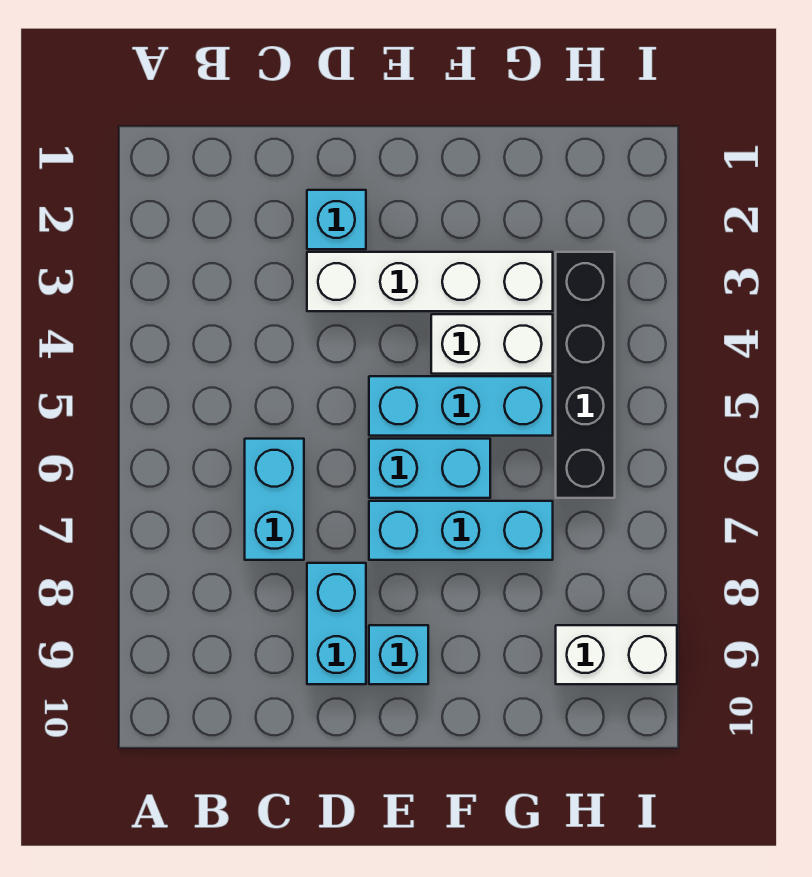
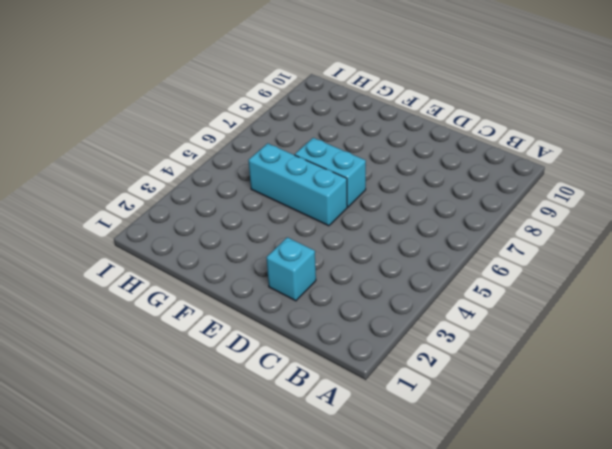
none -> cyan brick C6:C7 level 1
none -> white brick D3:G3 level 1

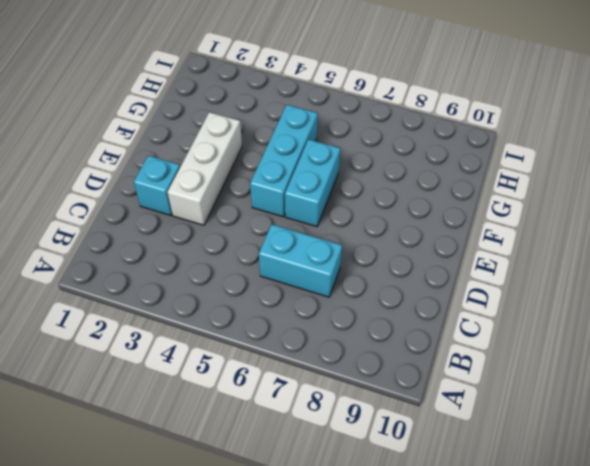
white brick D3:F3 level 1 -> white brick D3:G3 level 1
none -> cyan brick D8:D9 level 1
none -> cyan brick E7:G7 level 1

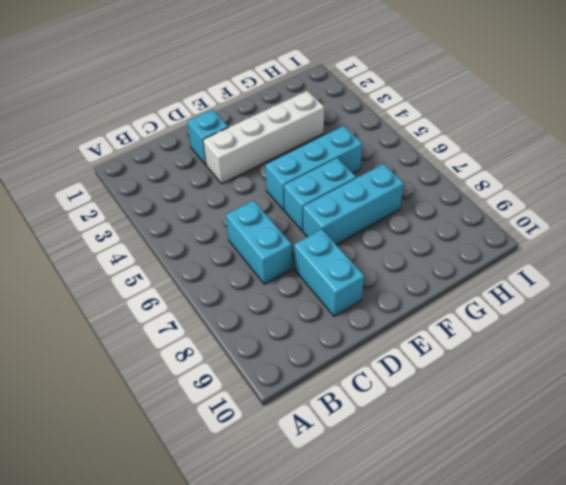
none -> cyan brick E9 level 1
none -> white brick F4:G4 level 1

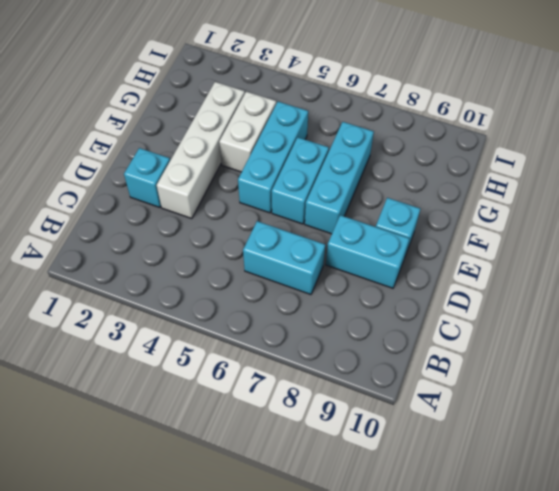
none -> black brick H3:H6 level 1
none -> white brick H9:I9 level 1

